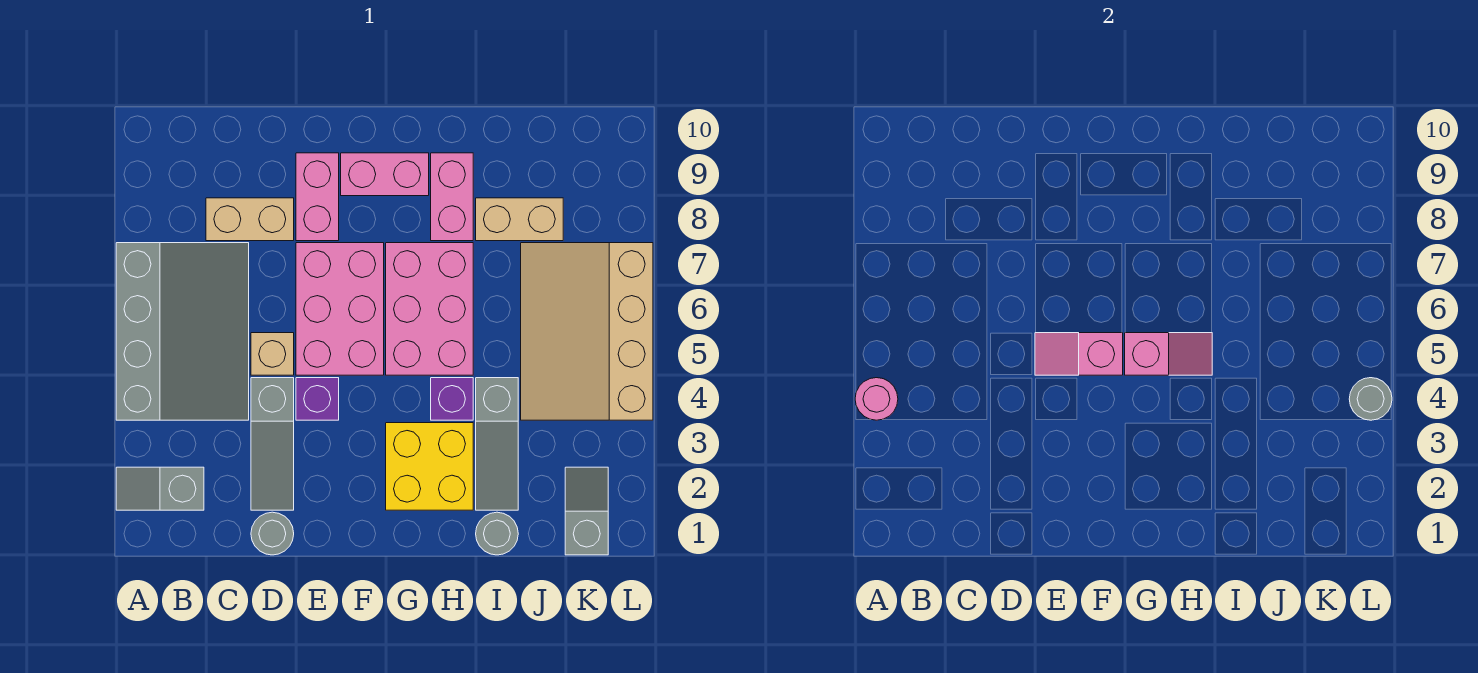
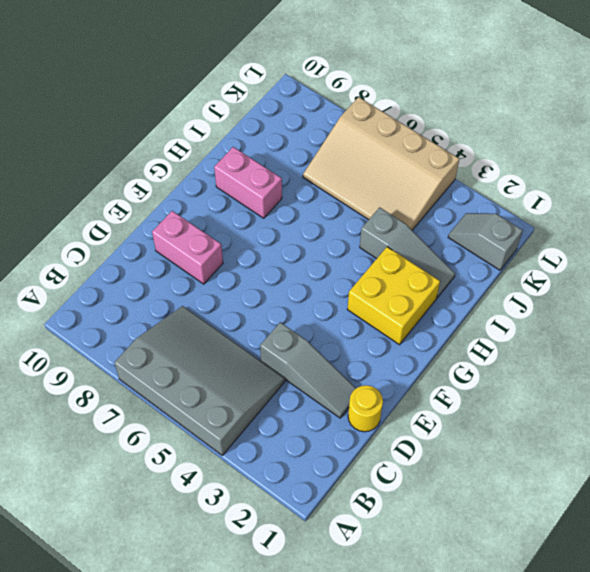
yellow round brick D1 level 1 -> grey round brick D1 level 1
none -> grey slope A2:B2 level 1 top B
none -> tan brick C8:D8 level 1
none -> tan brick D5 level 1

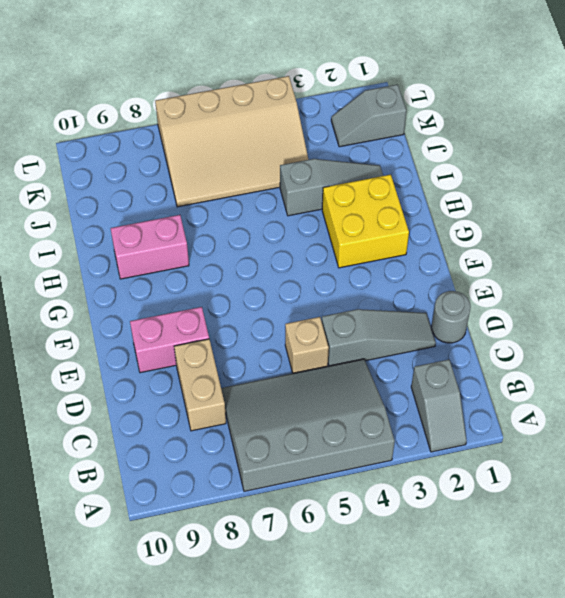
none -> purple brick E4 level 1
none -> pink brick E5:F7 level 1
none -> pink brick F9:G9 level 1

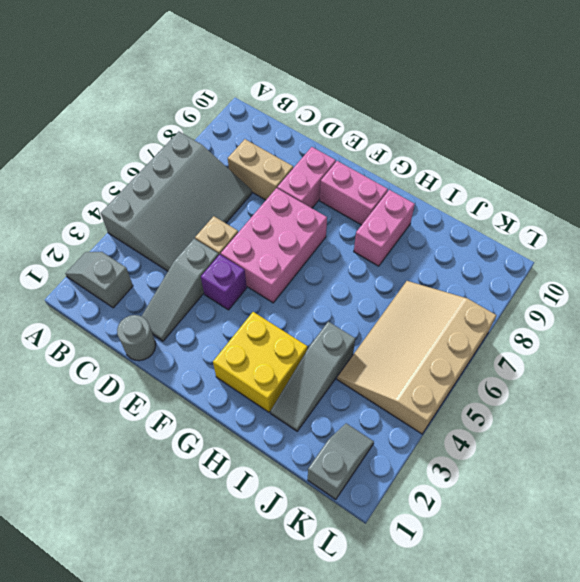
none -> pink brick G5:H7 level 1
none -> purple brick H4 level 1
none -> grey round brick I1 level 1

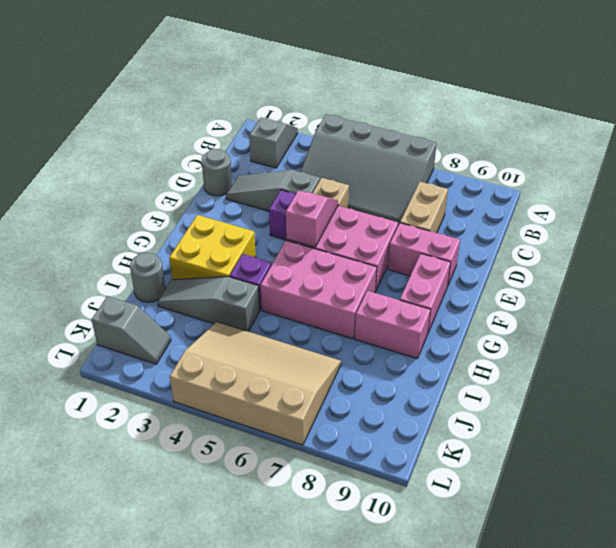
none -> tan brick I8:J8 level 1
none -> pink round brick A4 level 2
none -> pink slope G5:H5 level 2 top G

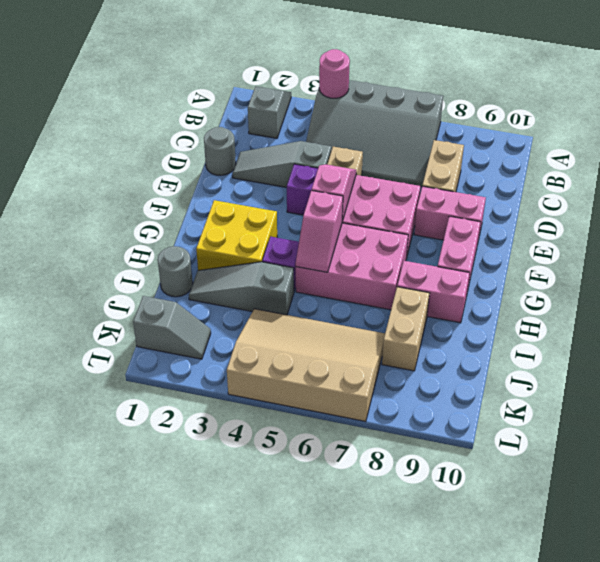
none -> grey round brick L4 level 2

